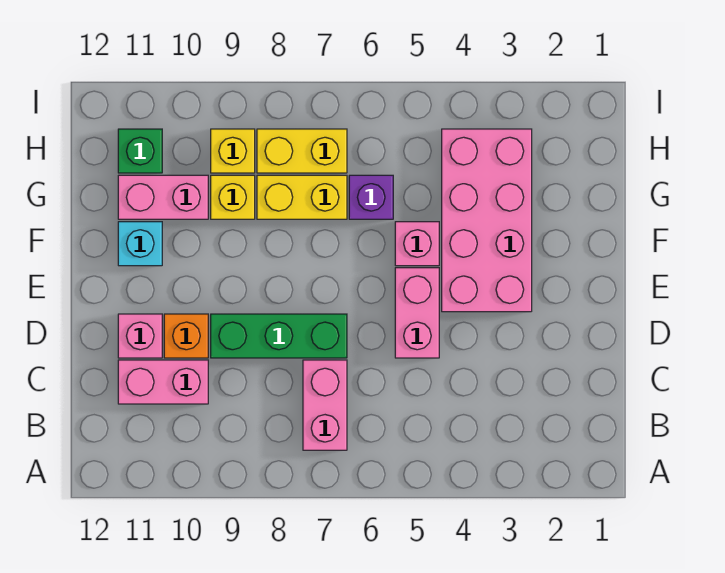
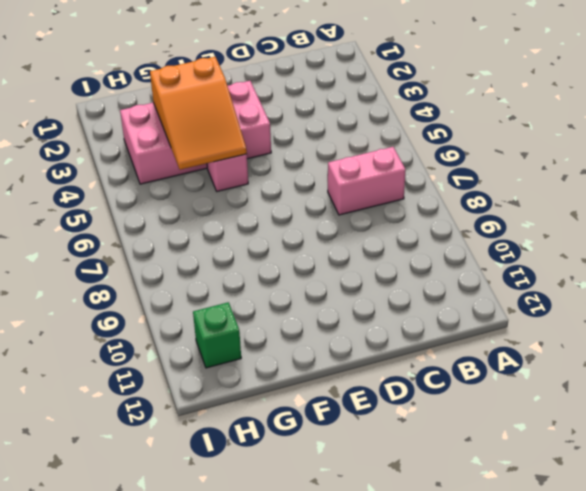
orange slope F3:G5 level 2 top 3 -> none
none -> pink brick C10:C11 level 1
none -> pink brick D5:E5 level 1
none -> green brick D7:D9 level 1

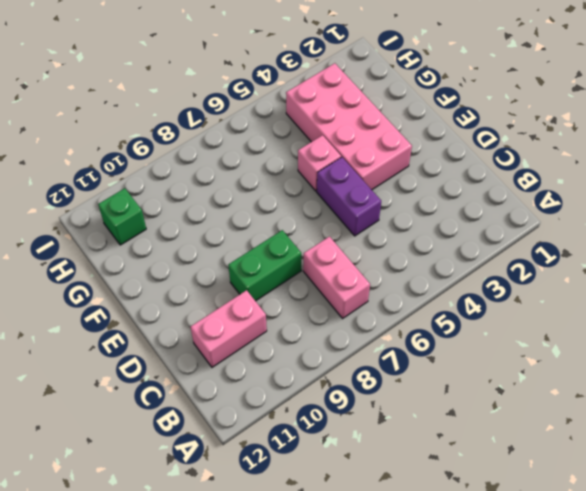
purple brick D5:E5 level 1 -> pink brick D5:E5 level 1
green brick D8:D9 level 1 -> green brick D7:D9 level 1
none -> orange brick D10 level 1
none -> pink brick D11 level 1
none -> cyan brick F11 level 1

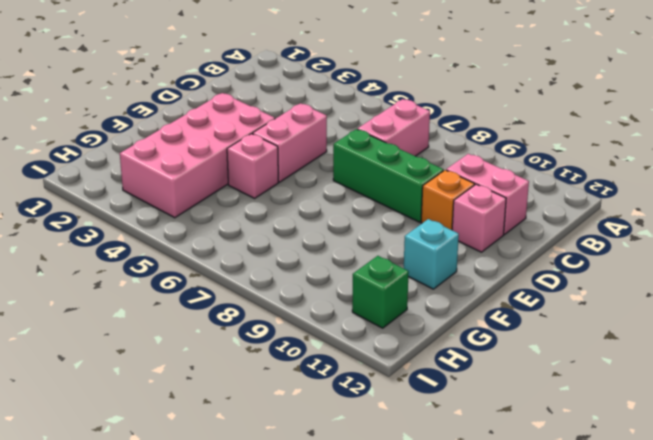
none -> purple brick G6 level 1
none -> yellow brick G7:G8 level 1
none -> yellow brick G9 level 1

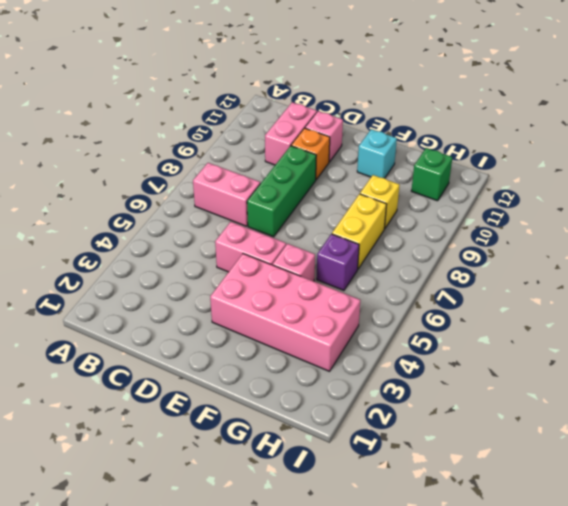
none -> pink brick G10:G11 level 1
none -> yellow brick H7:H8 level 1
none -> yellow brick H9 level 1

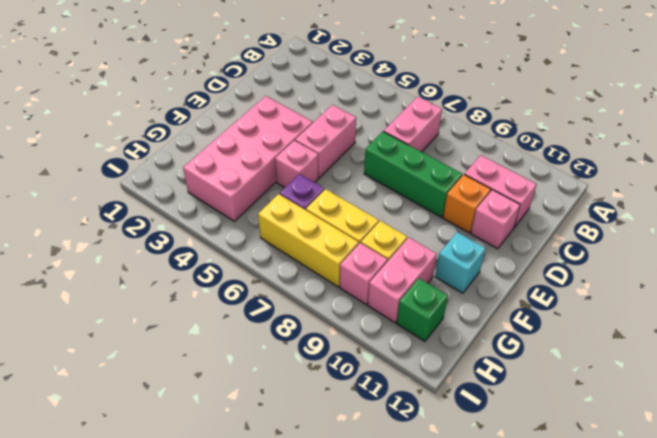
pink brick G10:H10 level 1 -> pink brick G10:G11 level 1
yellow brick H6:H8 level 1 -> yellow brick H7:H8 level 1
pink brick H9 level 1 -> yellow brick H9 level 1

